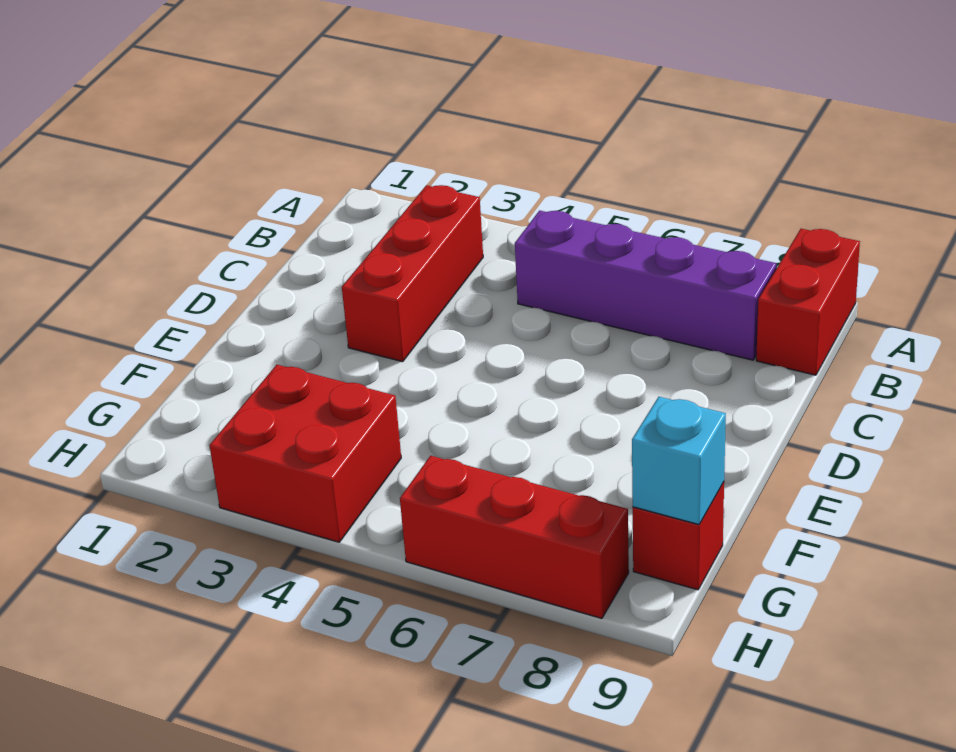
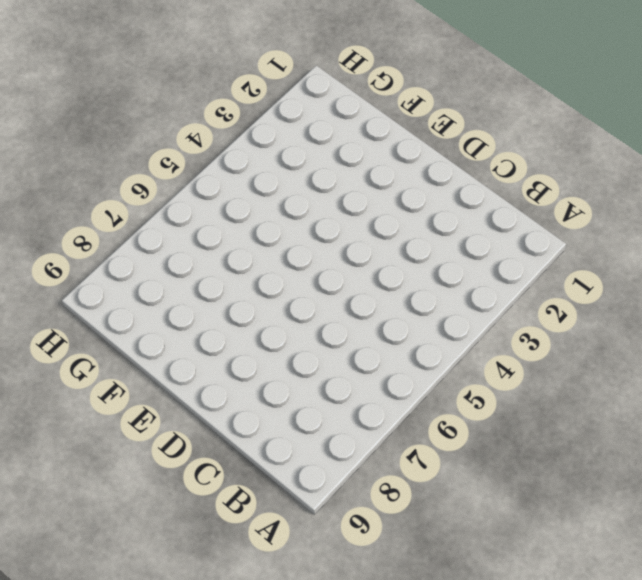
none -> red brick A9:B9 level 1
none -> red brick B3:D3 level 1

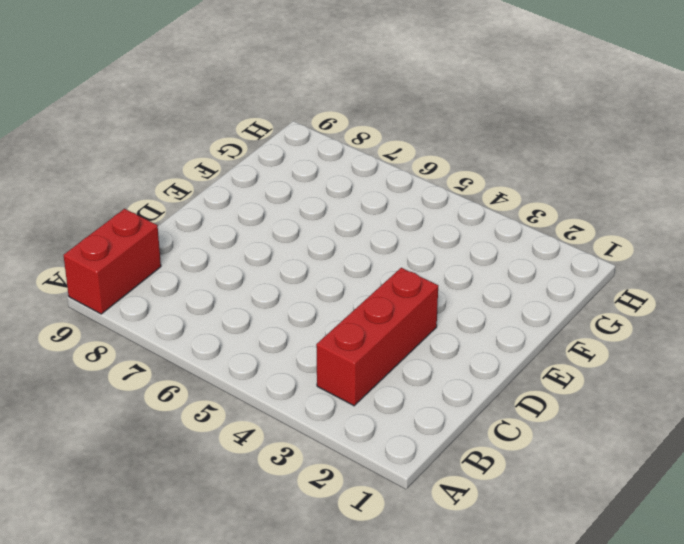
none -> purple brick B5:B8 level 1
none -> red brick G3:H4 level 1

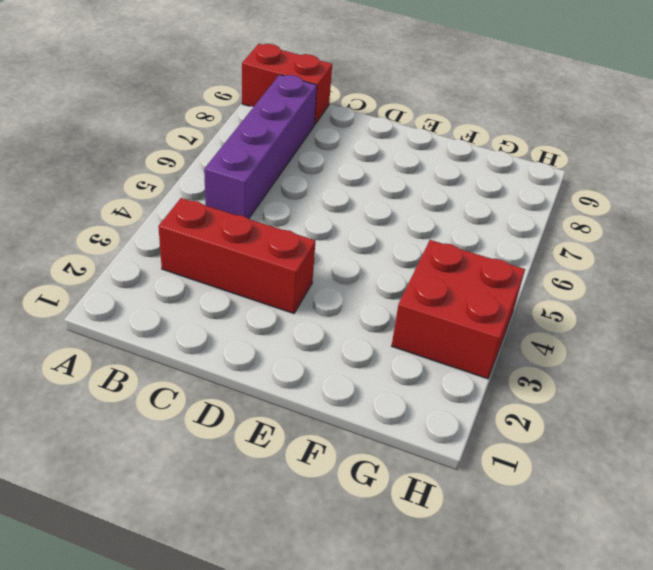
none -> red brick G9 level 1
none -> red brick H6:H8 level 1

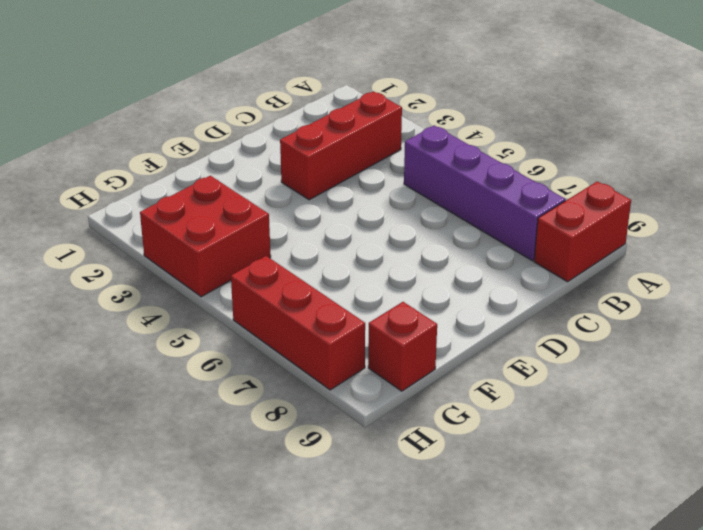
none -> cyan brick G9 level 2

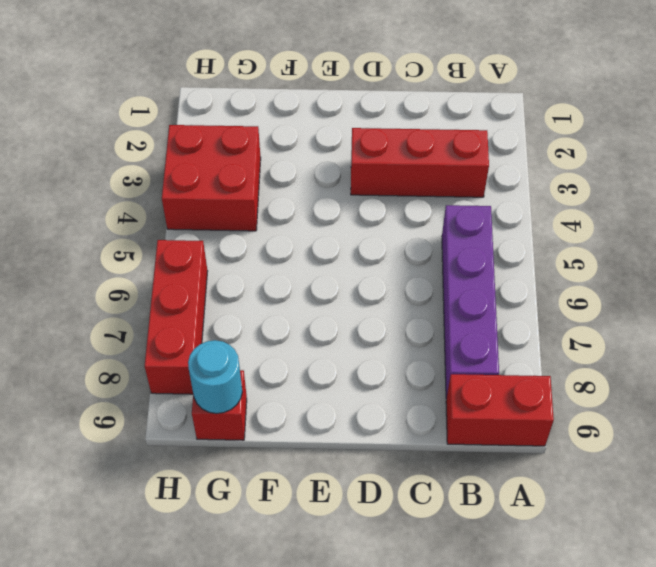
cyan round brick G9 level 2 -> cyan brick G9 level 2

